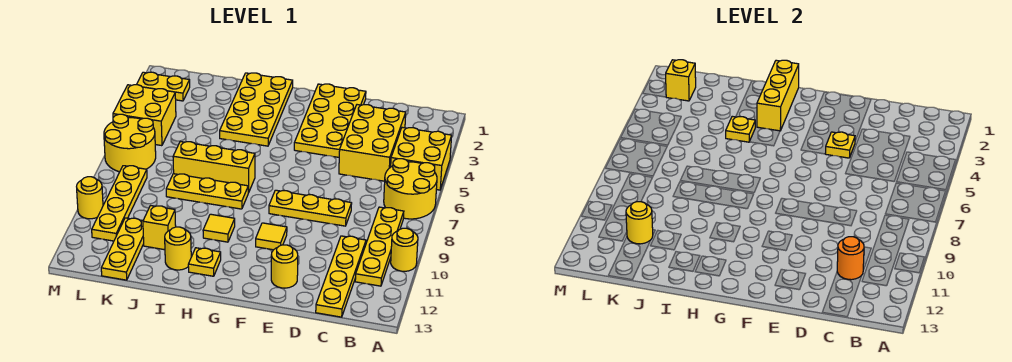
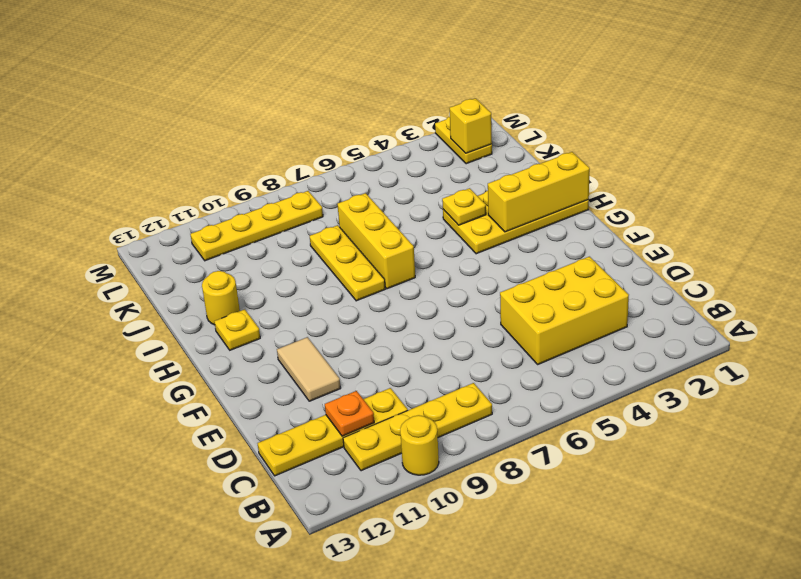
orange plate C11 level 2 -> orange round brick C11 level 2
tan tile E11:F11 level 1 -> none
none -> yellow brick A4:B5 level 1
none -> yellow round brick A6:B7 level 1
none -> yellow plate D8:F8 level 1

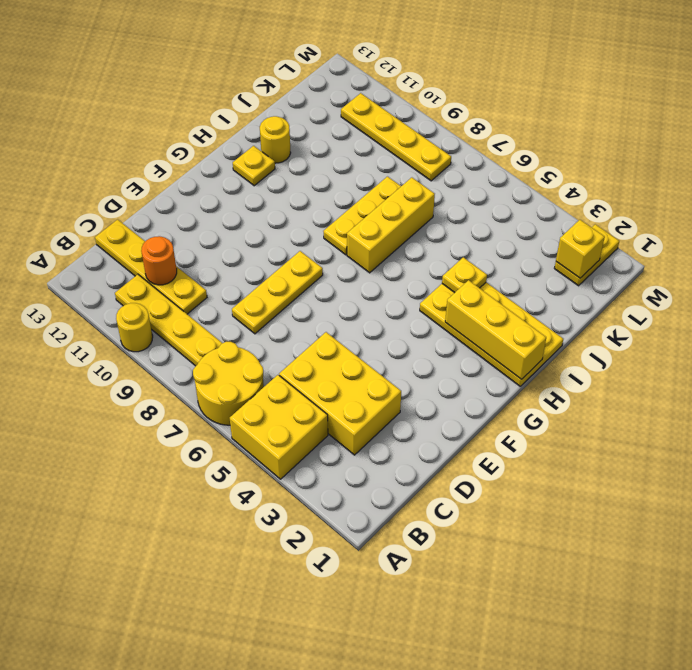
none -> yellow plate E1:F4 level 1
none -> yellow round brick E12 level 1
none -> yellow tile F10 level 1

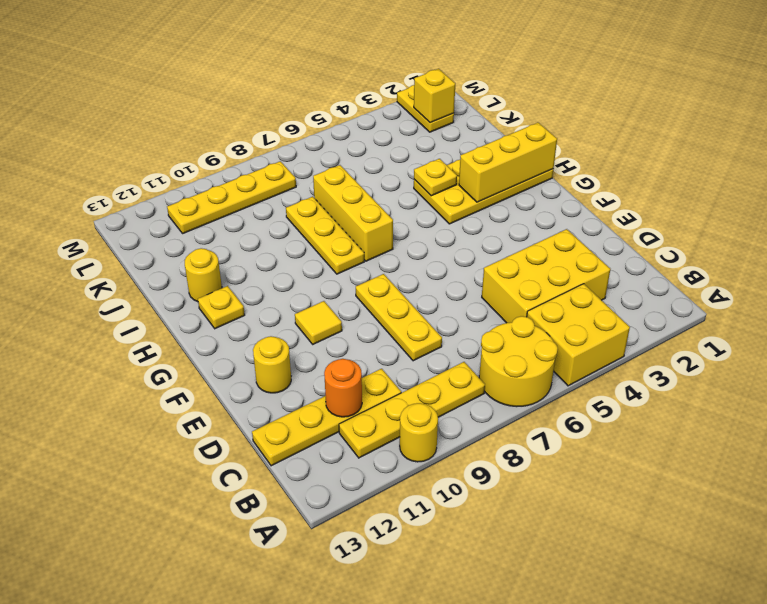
none -> yellow plate E1:F4 level 1
none -> yellow tile H10 level 1
none -> yellow brick J11 level 1

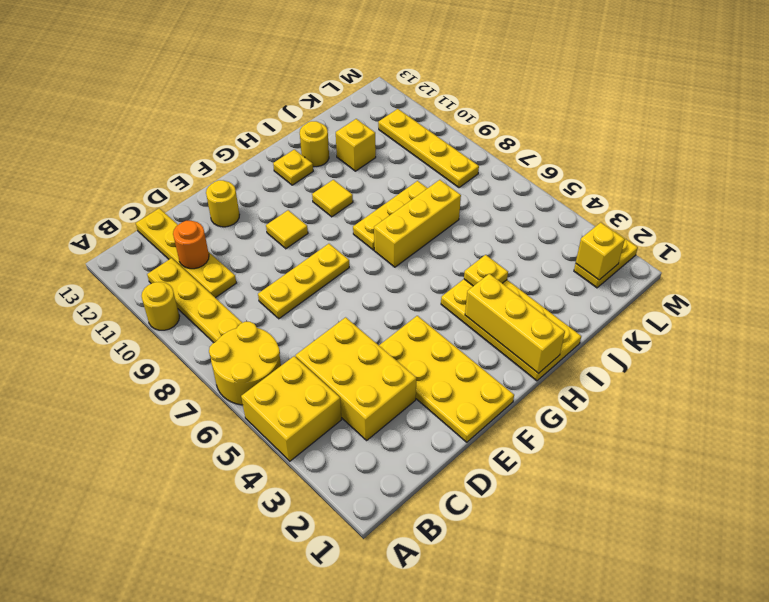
none -> yellow plate K11:K13 level 1
none -> yellow brick L4:M5 level 1
none -> yellow round brick L6:M7 level 1

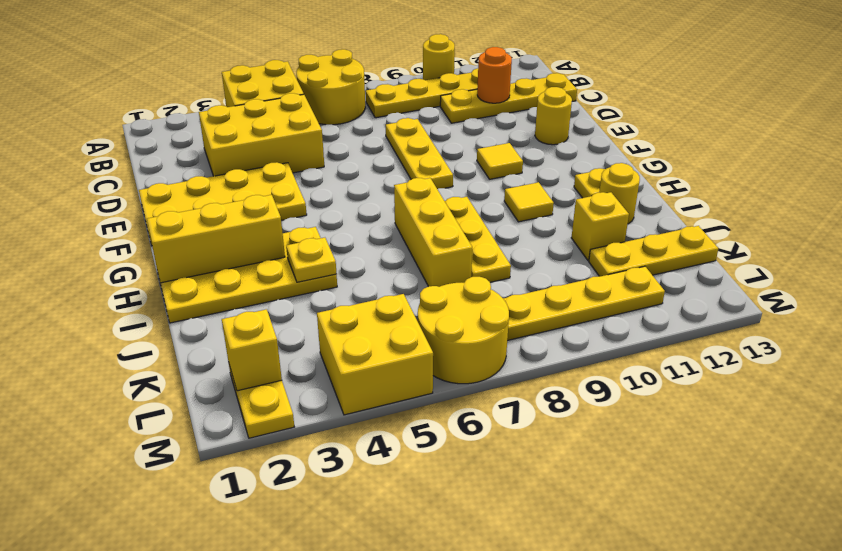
none -> yellow round brick M10 level 1
none -> yellow plate E4 level 2
none -> yellow round brick K11 level 2

